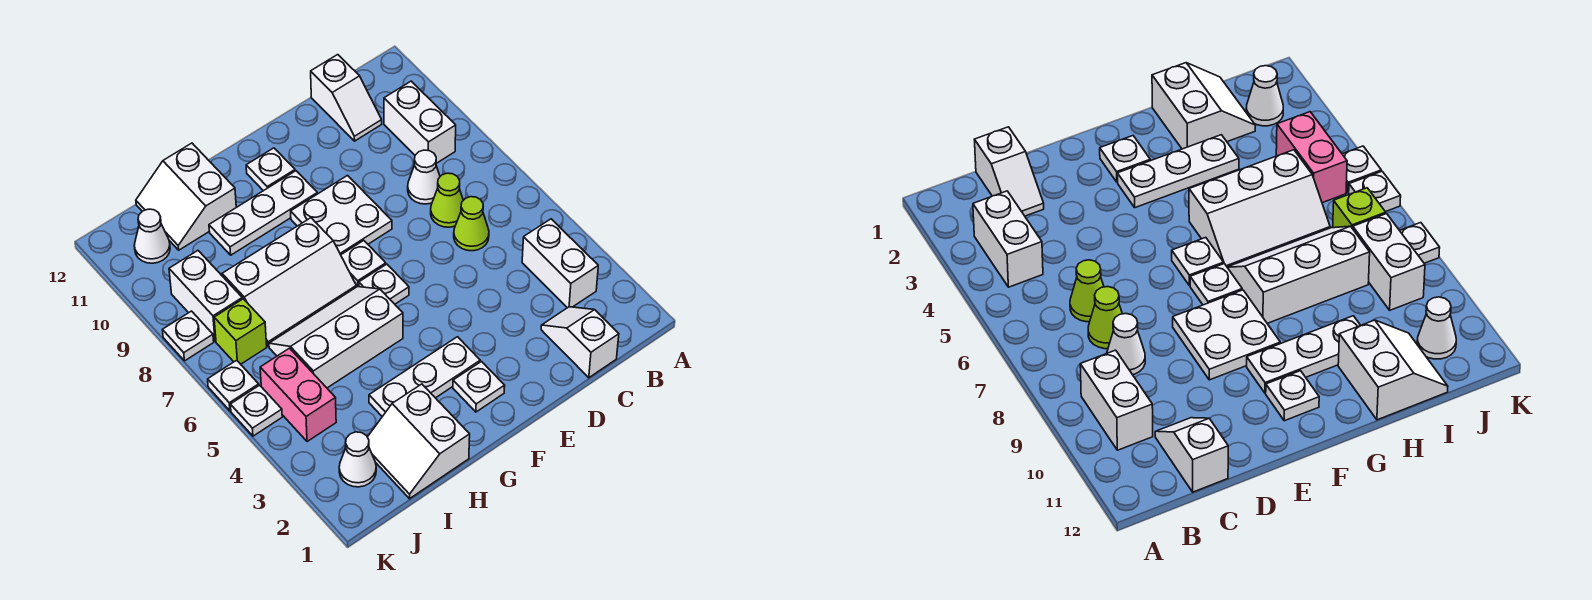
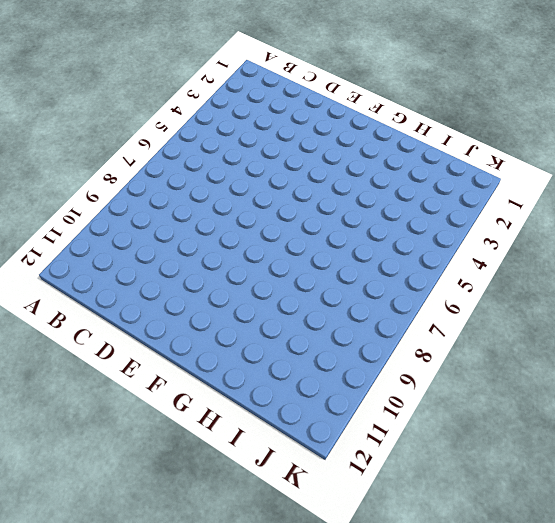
none -> white brick B3:B4 level 1
none -> white brick B9:B10 level 1
none -> white slope C1:C2 level 1 top 1

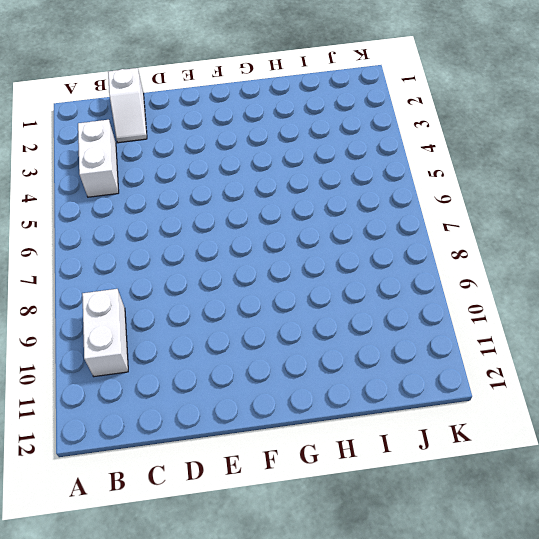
none -> lime cone C6 level 1
none -> lime cone C7 level 1
none -> white cone C8 level 1

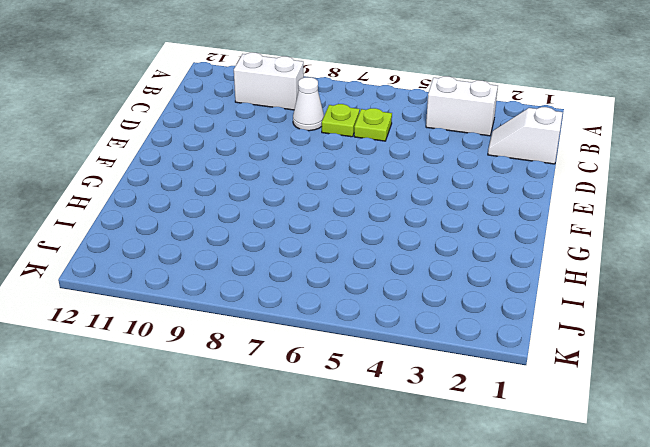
lime plate C6 level 1 -> lime cone C6 level 1
lime plate C7 level 1 -> lime cone C7 level 1
none -> white slope C11:C12 level 1 top 12
none -> white plate E8:F9 level 1
none -> white plate F2 level 1

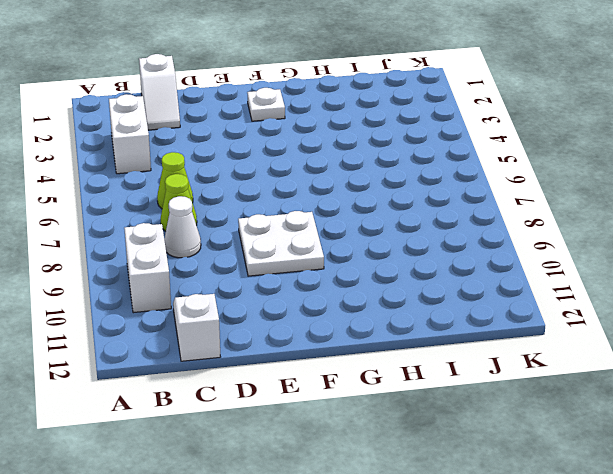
none -> white plate F3:H3 level 1
none -> white plate F6 level 1
none -> white plate F7 level 1

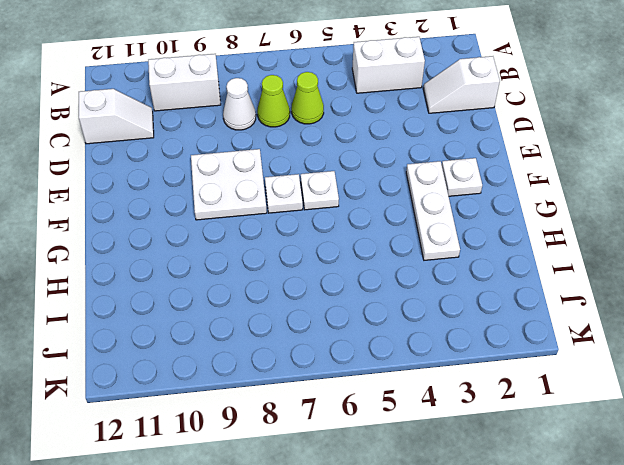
none -> white plate F10:H10 level 1
none -> white plate F11 level 1
none -> white slope G5:I6 level 1 top 5

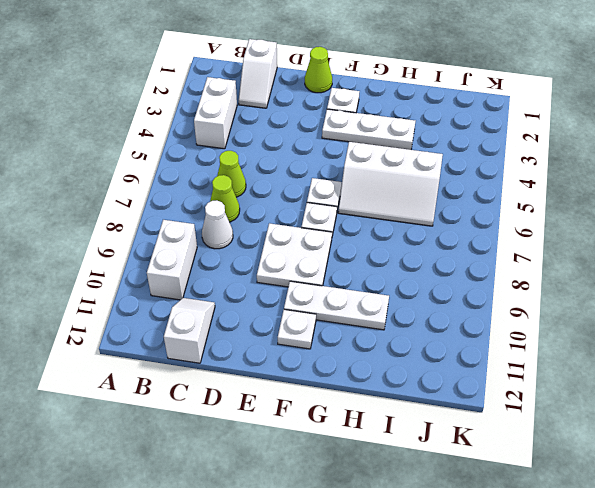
lime cone E1 level 1 -> none
none -> white slope G7:I8 level 1 top 8
none -> white slope H1:I2 level 1 top H
none -> white slope H11:I12 level 1 top H

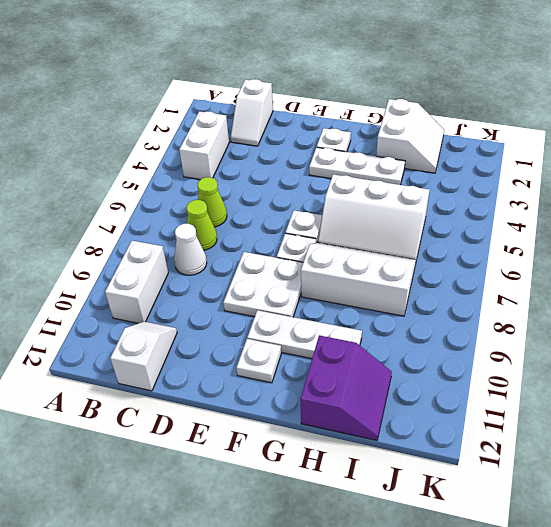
purple slope H11:I12 level 1 top H -> white slope H11:I12 level 1 top H
none -> white cone J2 level 1
none -> pink brick J4:J5 level 1
none -> lime brick J7 level 1

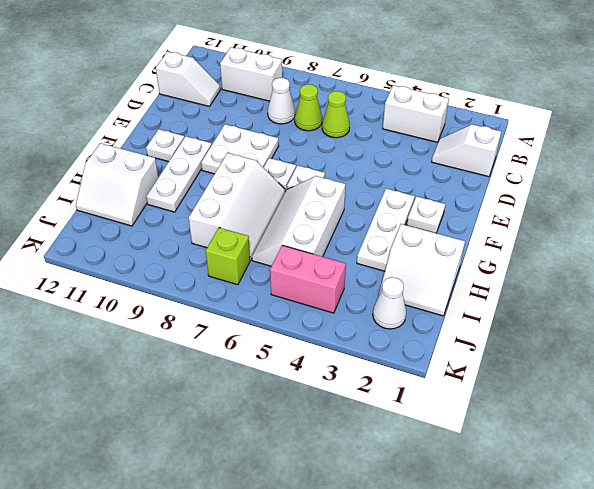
none -> white brick J8:J9 level 1
none -> white cone J11 level 1
none -> white plate K5 level 1

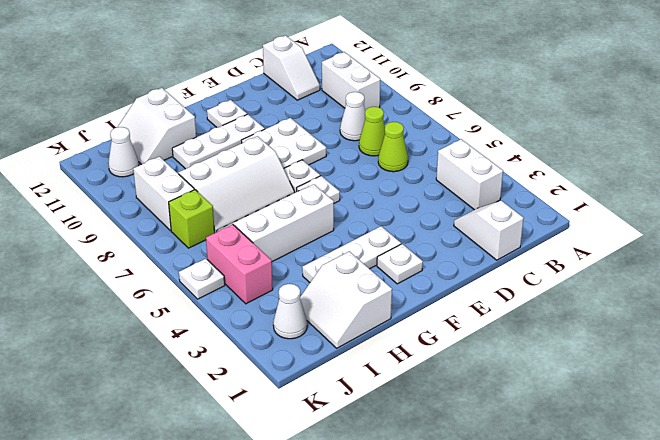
none -> white plate K6 level 1
none -> white plate K8 level 1

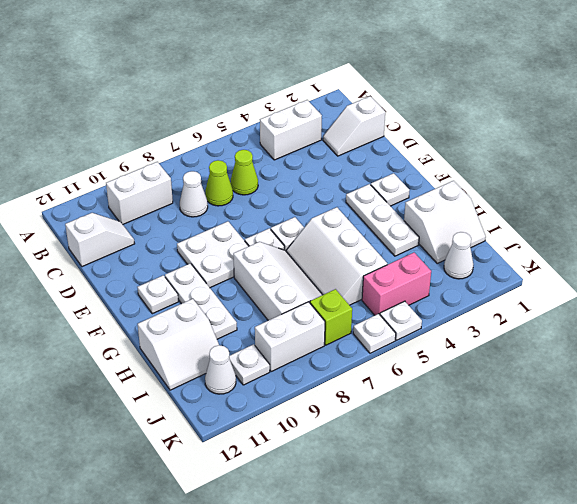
white plate J10 level 1 -> white plate K8 level 1

